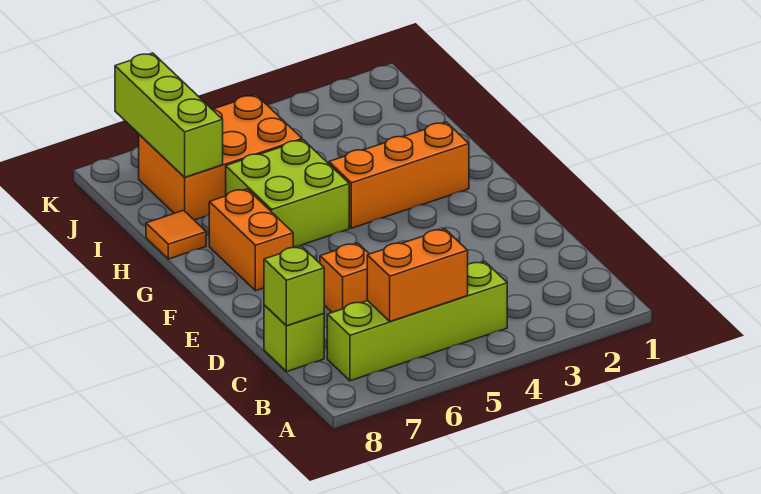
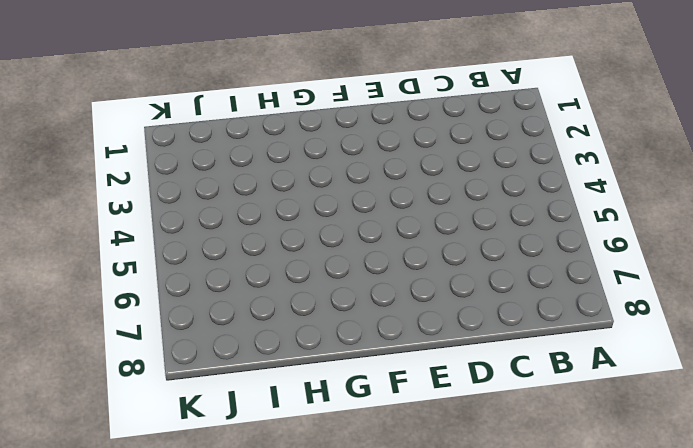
none -> lime brick B4:B7 level 1
none -> lime brick C8 level 1

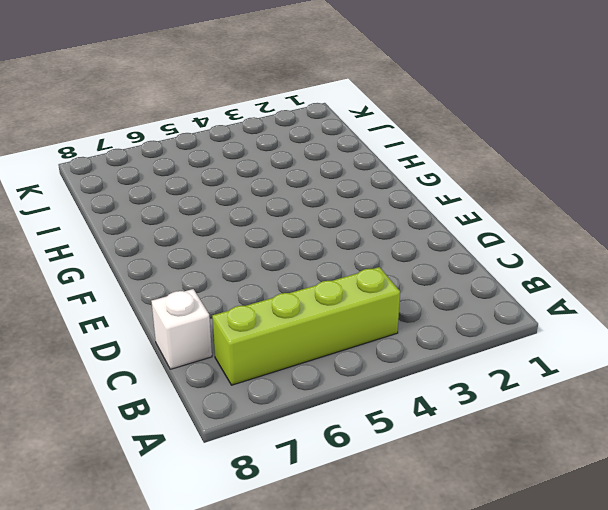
white brick C8 level 1 -> lime brick C8 level 1
none -> orange brick D6 level 1
none -> orange brick F7:G7 level 1

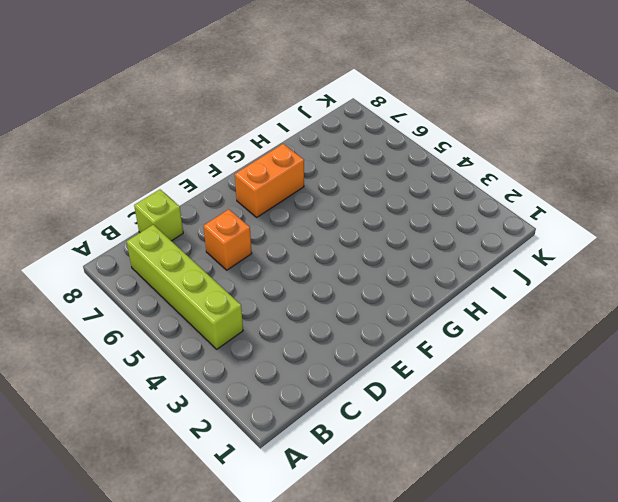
none -> orange brick G2:G4 level 1
none -> lime brick G5:H6 level 1

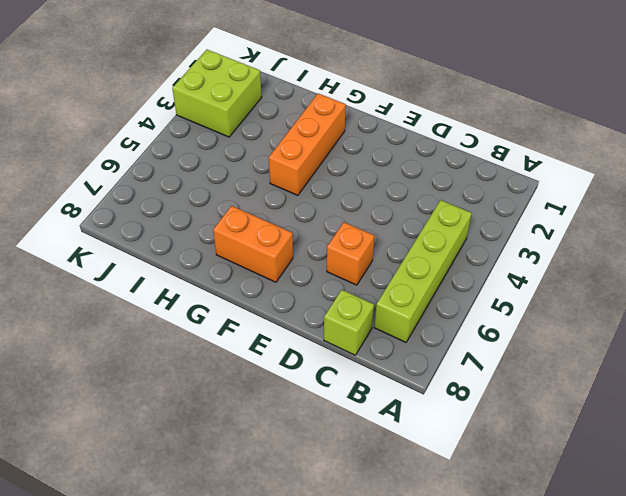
lime brick J2:K3 level 1 -> lime brick G5:H6 level 1
none -> orange tile H8 level 1
none -> orange brick I5:J7 level 1

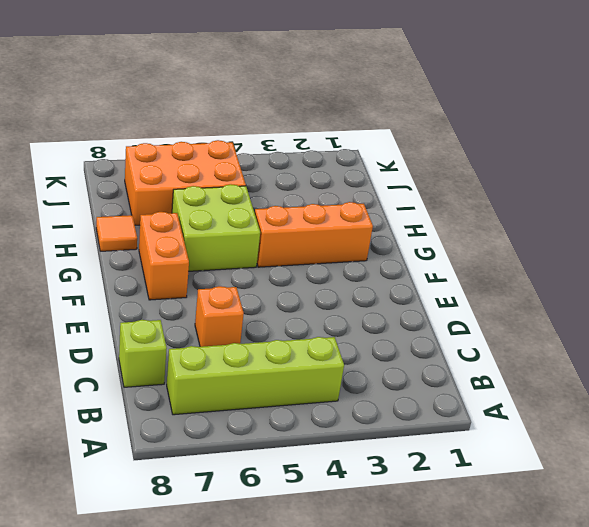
none -> orange brick B5:B6 level 2
none -> lime brick C8 level 2

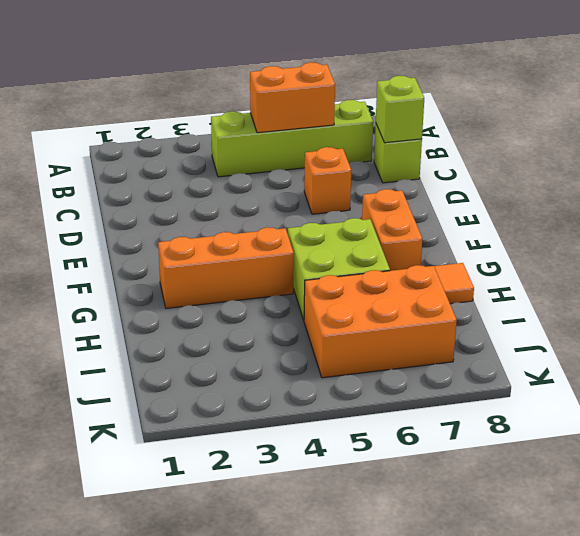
none -> lime brick I7:K7 level 2

